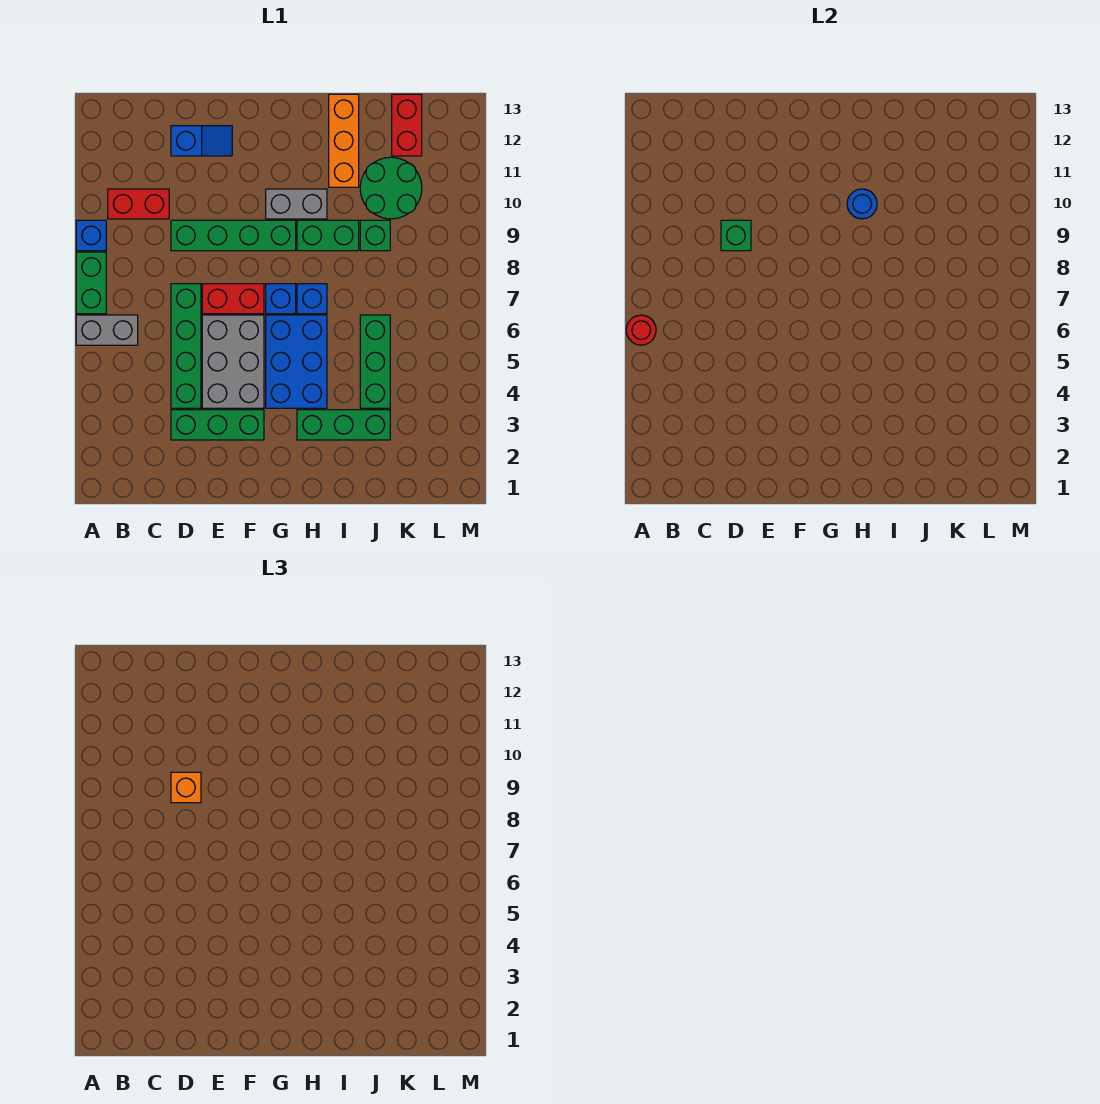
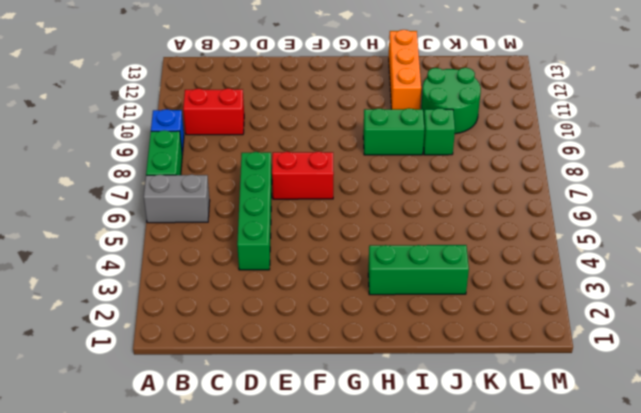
none -> green brick D3:F3 level 1
none -> green brick D9:G9 level 1
none -> blue slope D12:E12 level 1 top D

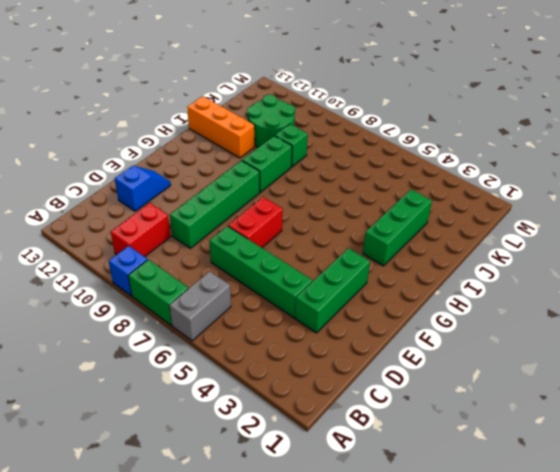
none -> grey brick E4:F6 level 1
none -> blue brick G4:H6 level 1
none -> blue brick G7 level 1

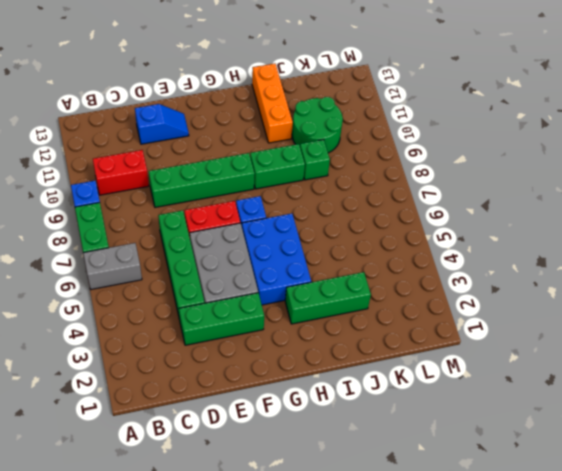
none -> grey brick G10:H10 level 1
none -> blue brick H7 level 1
none -> green brick J4:J6 level 1

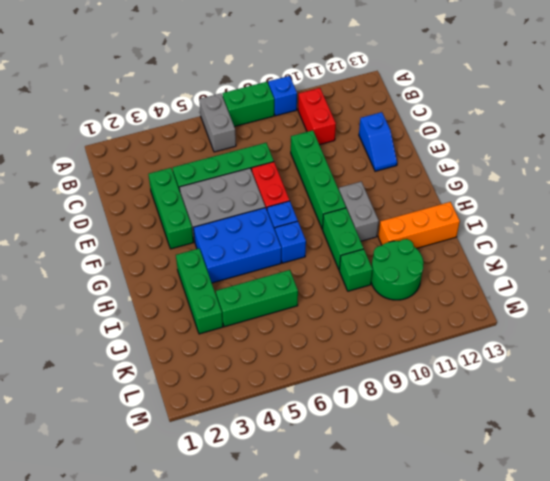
none -> red brick K12:K13 level 1
none -> red round brick A6 level 2
none -> green brick D9 level 2

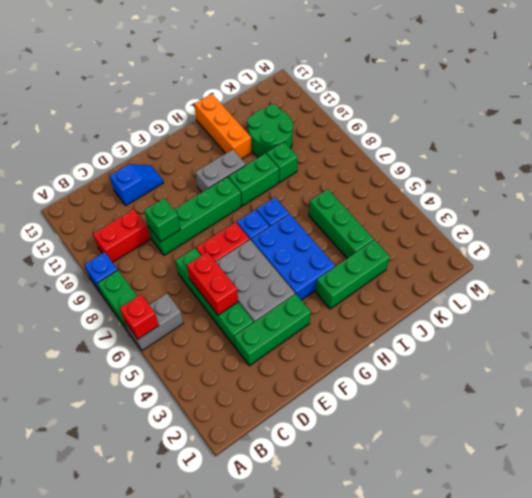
red brick A6 level 2 -> red round brick A6 level 2
red brick D5:D6 level 2 -> red brick K12:K13 level 1
none -> blue round brick H10 level 2
none -> orange brick D9 level 3

